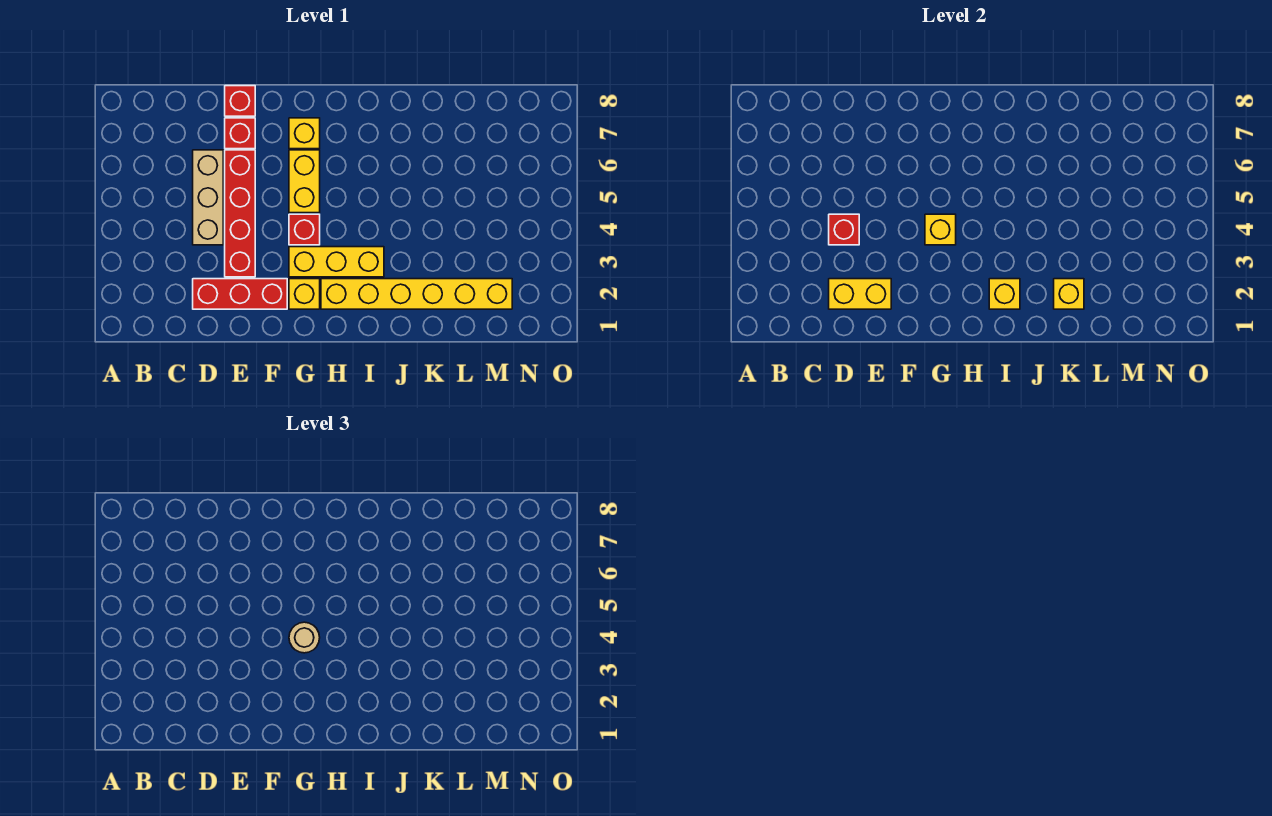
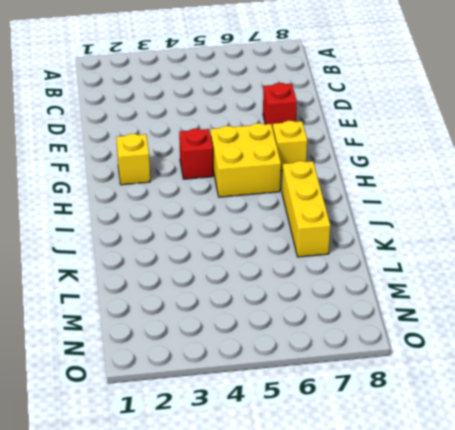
yellow brick G5:H6 level 1 -> yellow brick G5:G6 level 1
yellow brick I7:K7 level 1 -> yellow brick G3:I3 level 1
none -> red brick D2:F2 level 1
none -> tan brick D4:D6 level 1
none -> red brick E3:E6 level 1

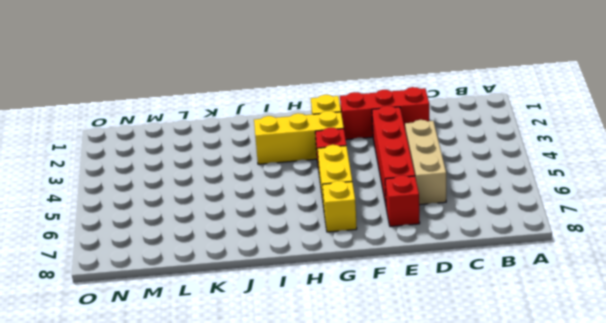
none -> red brick E8 level 1
none -> yellow brick H2:M2 level 1
none -> yellow brick D2:E2 level 2

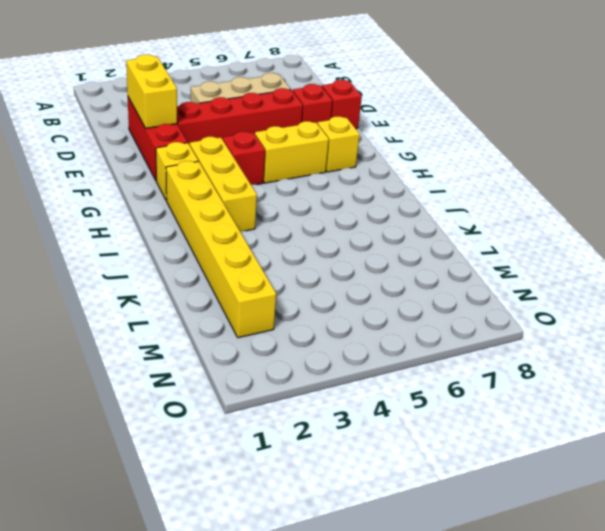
none -> red brick D4 level 2
none -> yellow brick G4 level 2
none -> yellow brick I2 level 2

